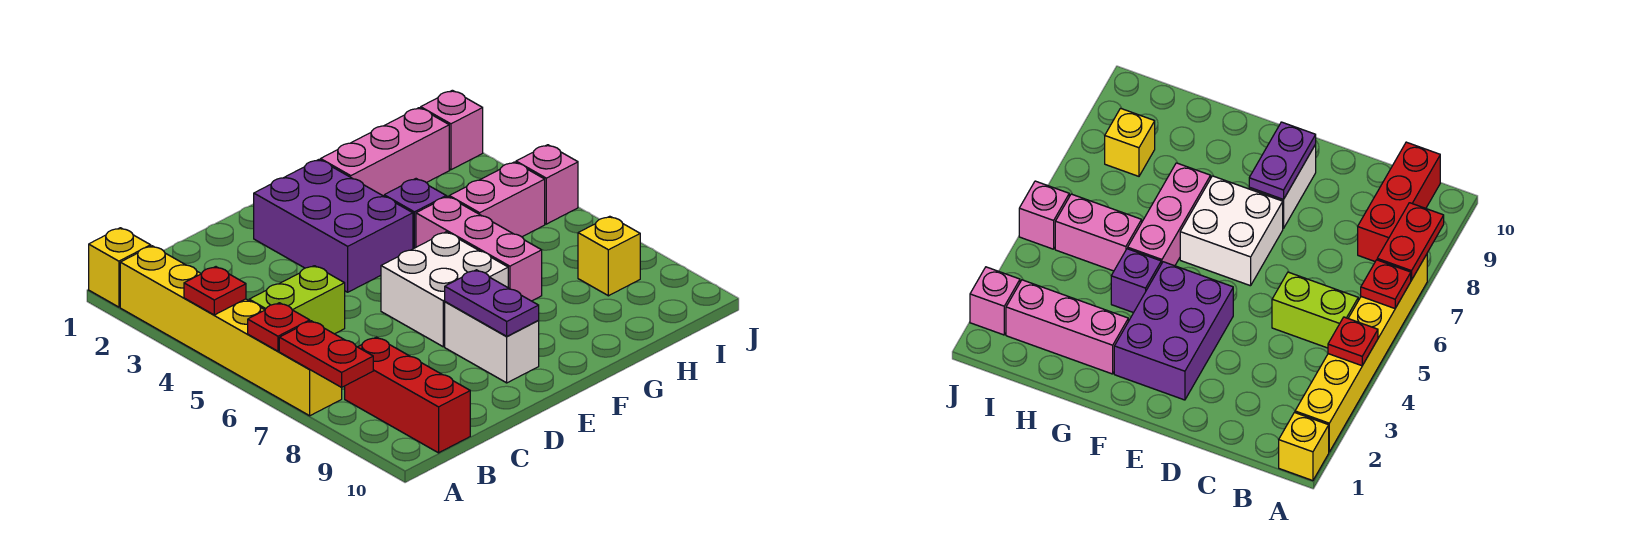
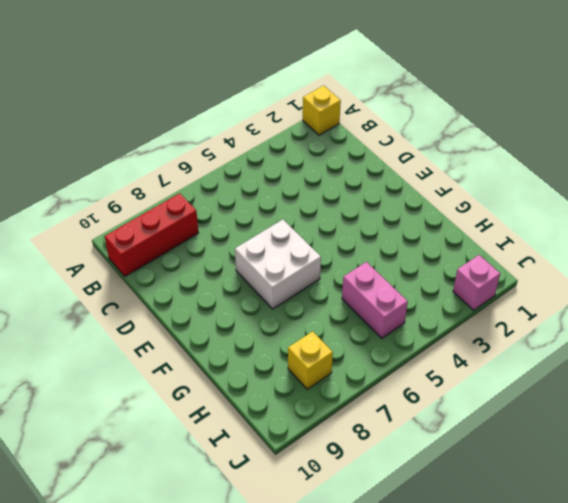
none -> yellow brick A2:A7 level 1
none -> lime brick B5:C5 level 1
none -> purple brick E2:F4 level 1

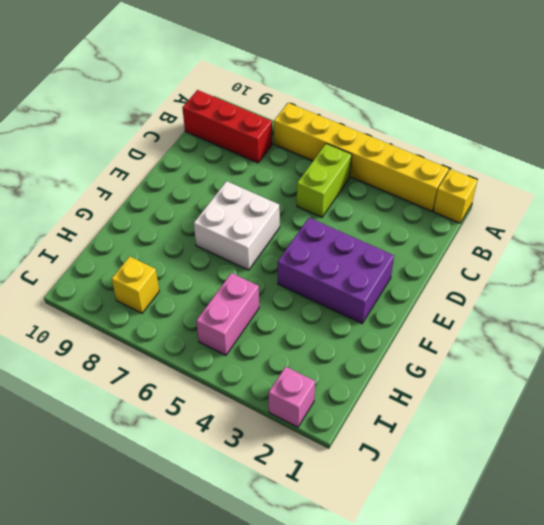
none -> white brick E8:E9 level 1
none -> pink brick G2:I2 level 1
none -> purple brick G4 level 1

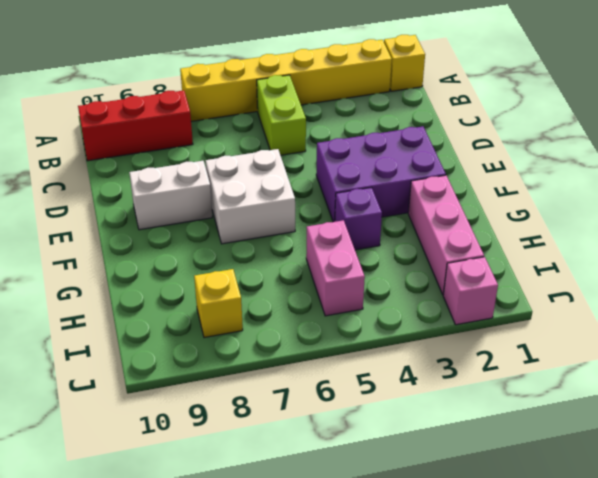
none -> pink brick G5:G7 level 1
none -> pink brick J5 level 1
none -> red plate A4 level 2

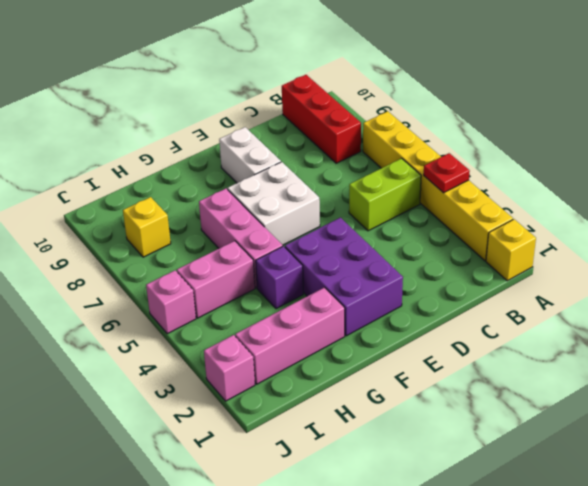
none -> red plate A6 level 2
none -> red plate A7:A8 level 2
none -> purple plate E8:E9 level 2

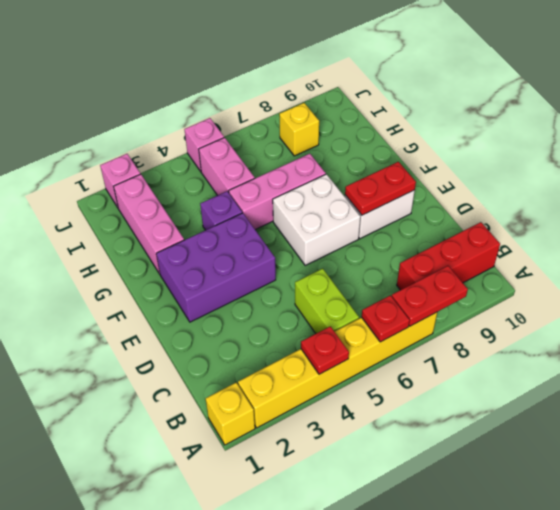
red plate E8:E9 level 2 -> purple plate E8:E9 level 2

